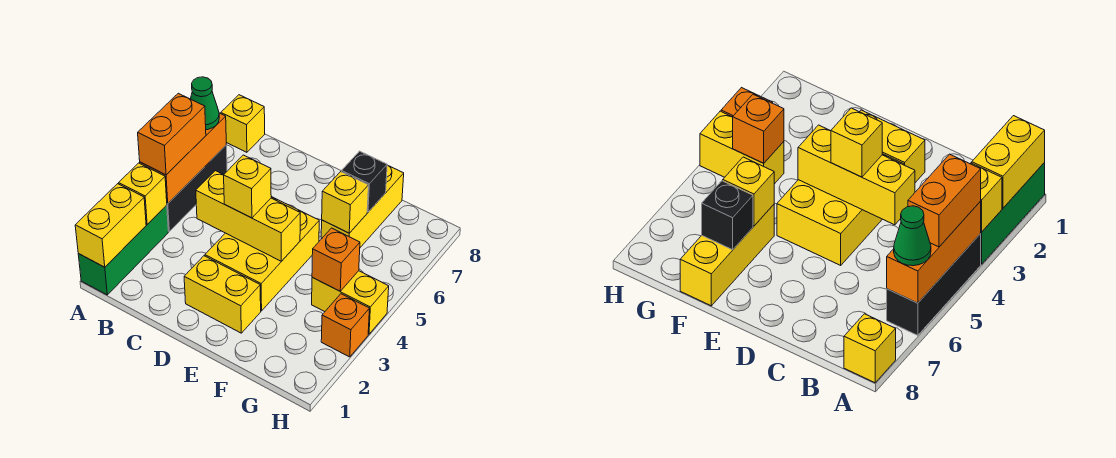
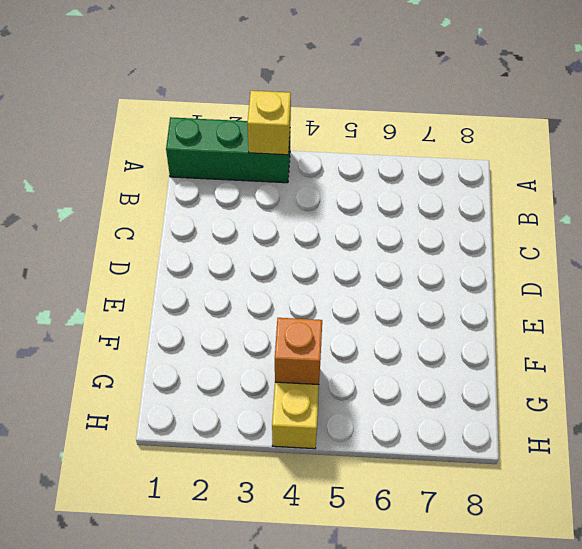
none -> black brick A4:A6 level 1
none -> yellow brick A8 level 1
none -> yellow brick D2:E2 level 1

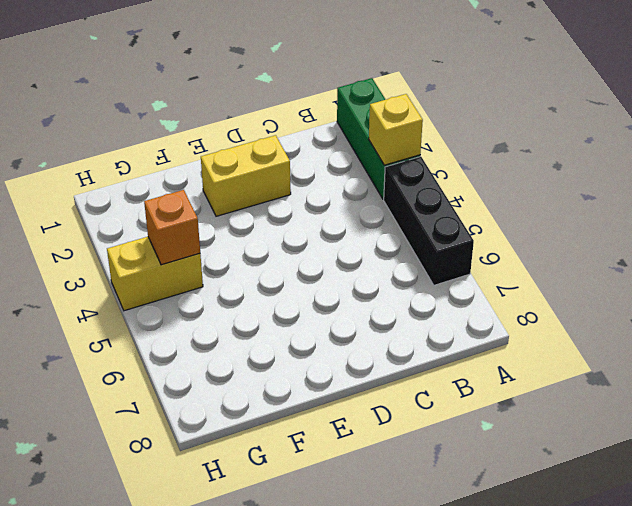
none -> yellow brick A8 level 1
none -> yellow brick D3:E5 level 1
none -> yellow brick F6:F8 level 1

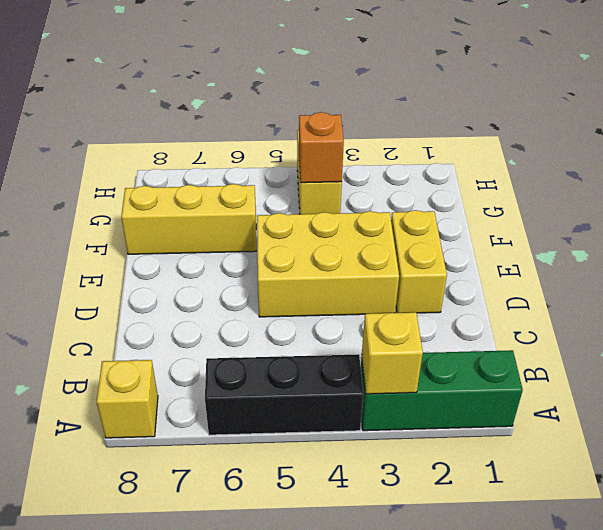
none -> orange brick H3 level 1
none -> yellow brick A1:A2 level 2
none -> orange brick A4:A6 level 2

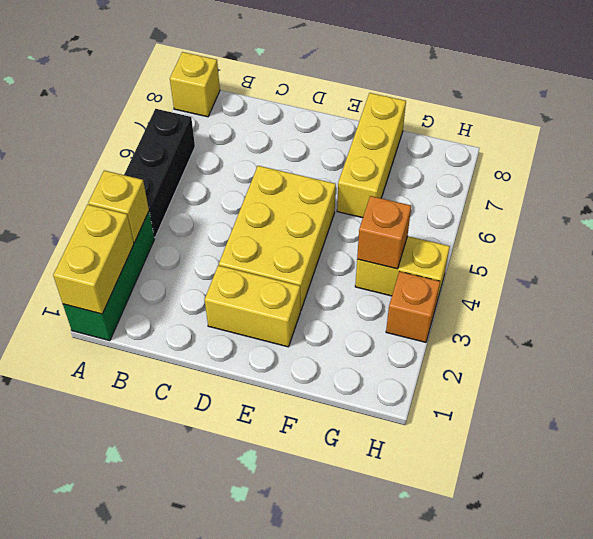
none -> orange brick A4:A6 level 2
none -> yellow brick C4:E4 level 2
none -> yellow brick F6 level 2

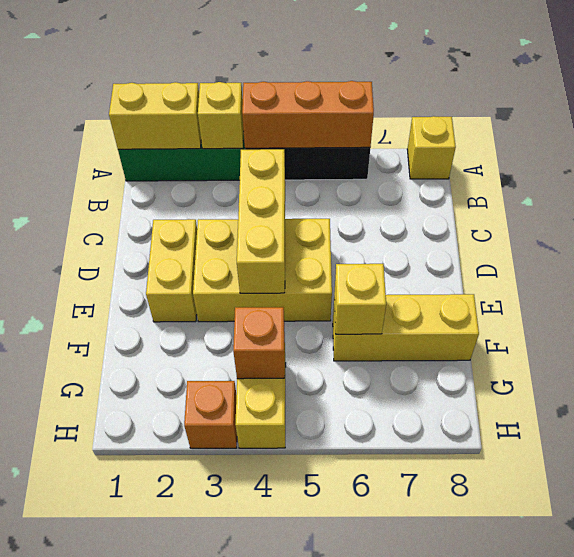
none -> black brick F7 level 2
none -> orange brick A4:A5 level 3
none -> green cone A6 level 3

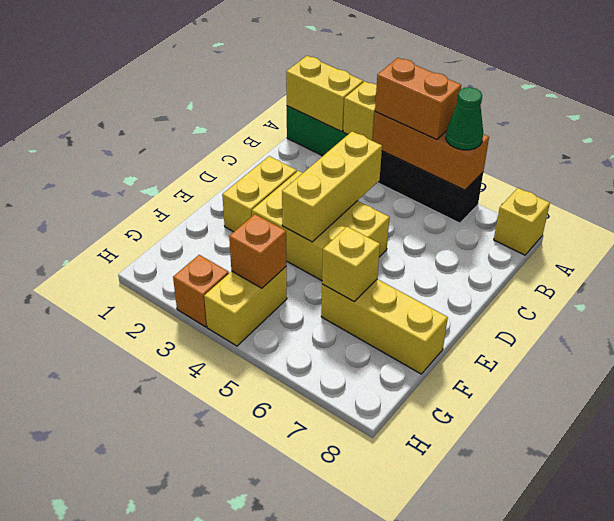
none -> black brick F7 level 2
none -> yellow brick D4 level 3

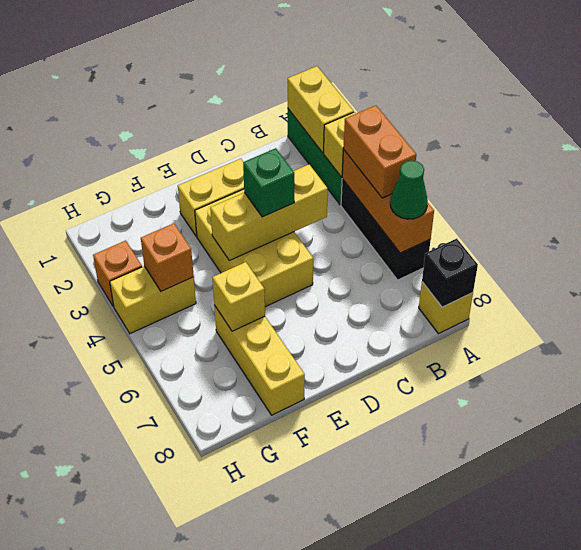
black brick A8 level 2 -> black brick F7 level 2
green brick D4 level 3 -> yellow brick D4 level 3

